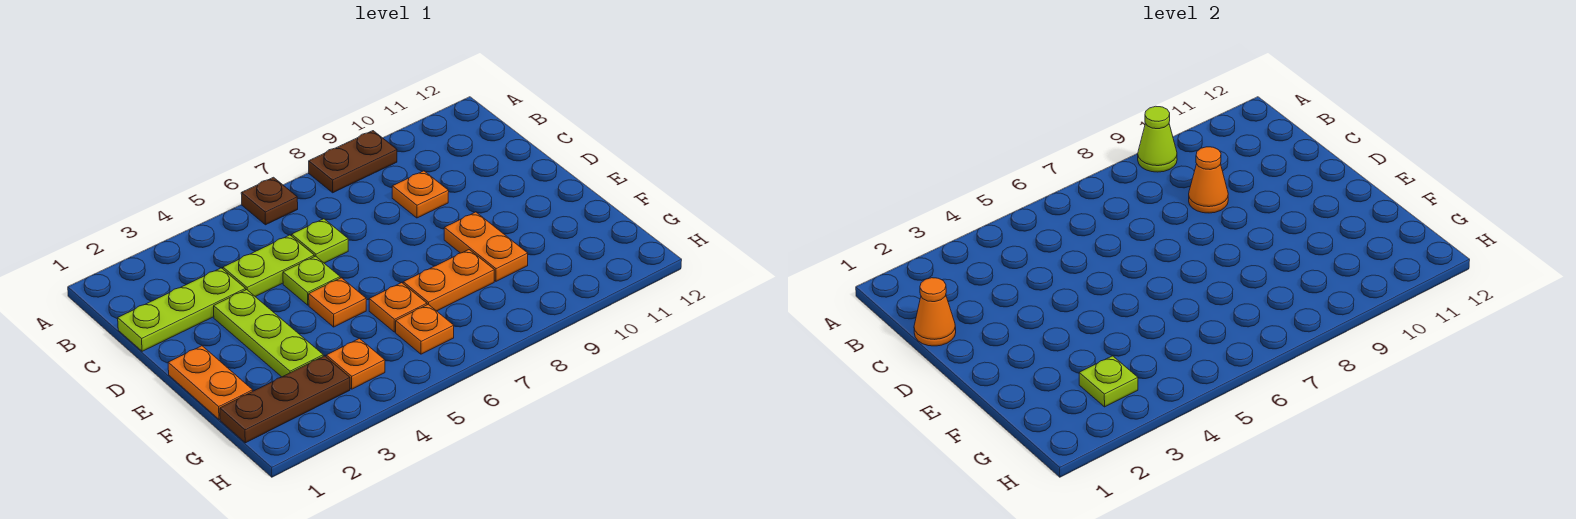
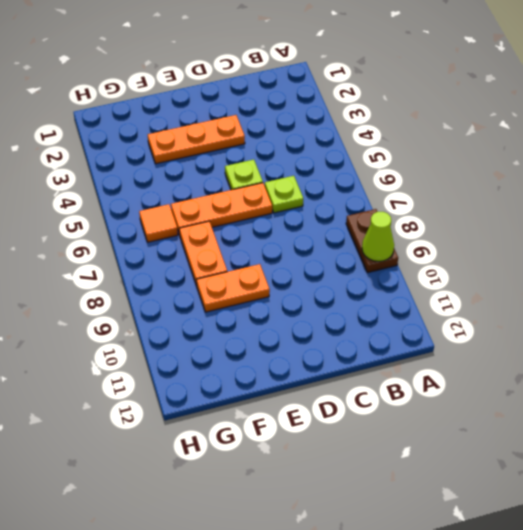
orange plate D3:F3 level 1 -> lime plate D3:F3 level 1
orange plate D6:F6 level 1 -> orange plate F6 level 1
orange tile G6 level 1 -> orange plate G6 level 1
none -> brown plate A6 level 1
none -> lime plate C1:C3 level 1
none -> lime plate C4:C5 level 1

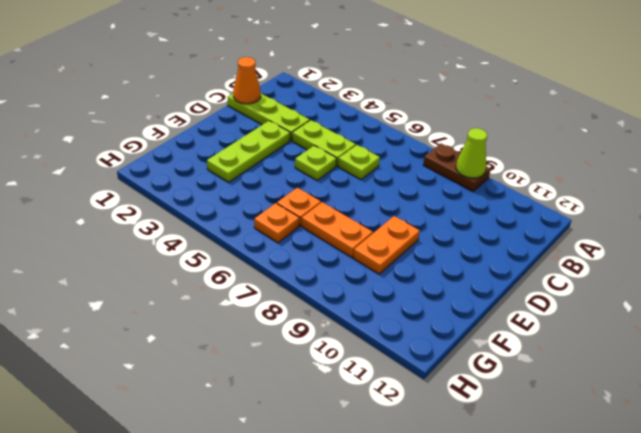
none -> brown plate A6 level 1
none -> orange plate C9 level 1
none -> orange plate E1:F1 level 1

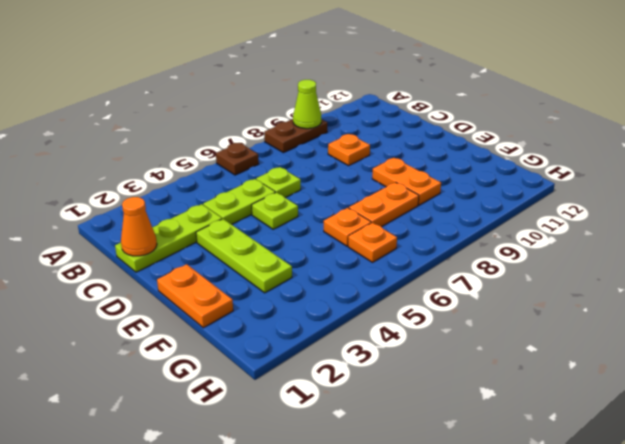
none -> orange plate E5 level 1
none -> brown plate G1:G3 level 1
none -> orange plate G4 level 1

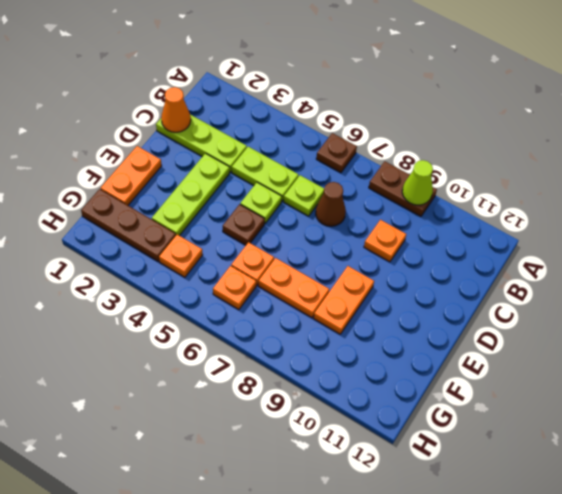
brown cone C7 level 1 -> none
brown plate E5 level 1 -> orange plate E5 level 1
none -> orange cone C9 level 2
none -> lime plate G3 level 2

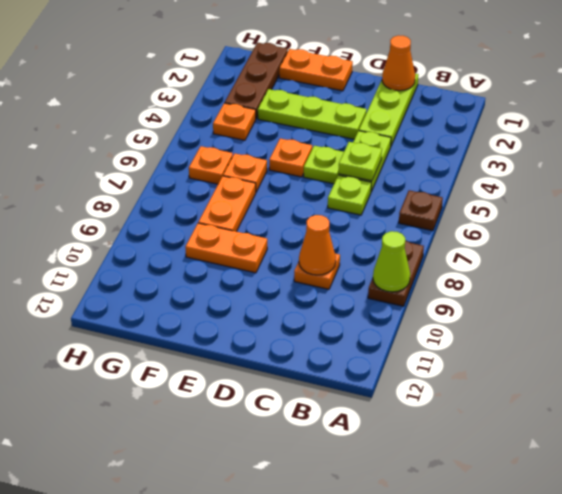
lime plate C5 level 2 -> lime plate G3 level 2

